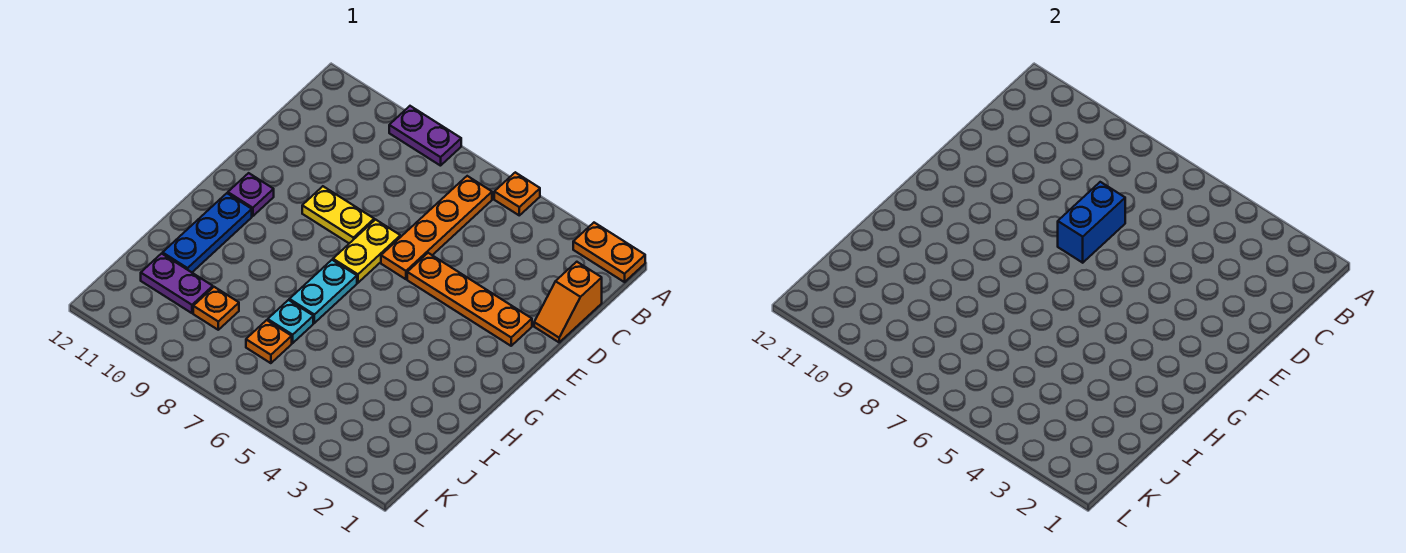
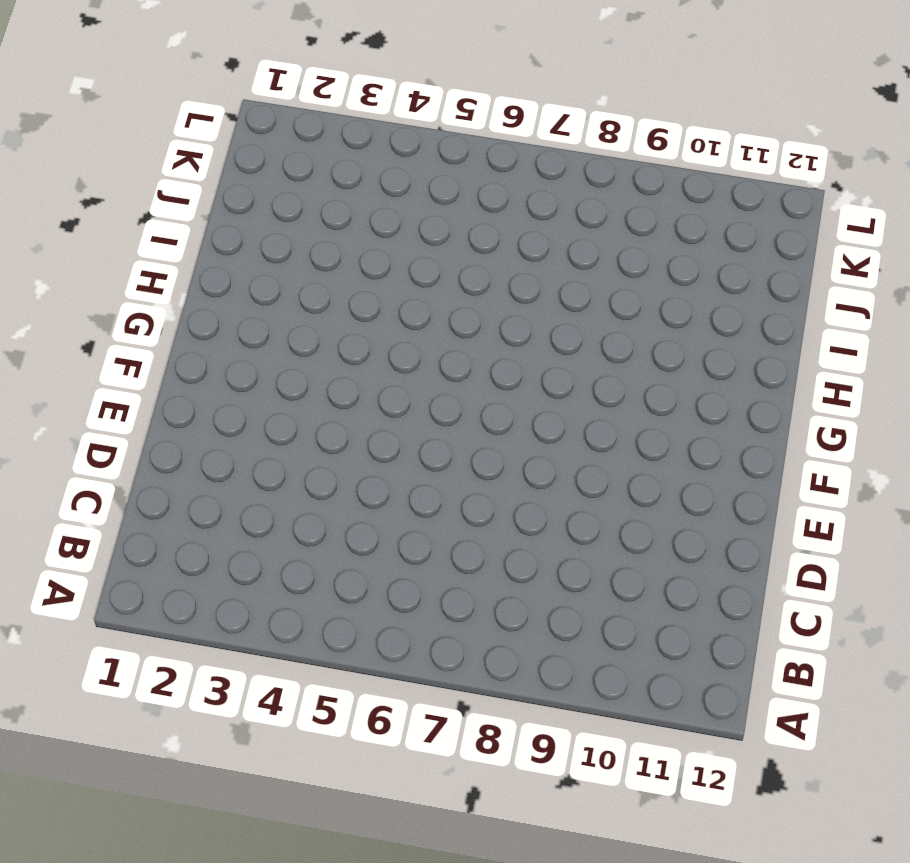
none -> orange plate A1:A2 level 1
none -> orange plate A5 level 1
none -> purple plate A8:A9 level 1

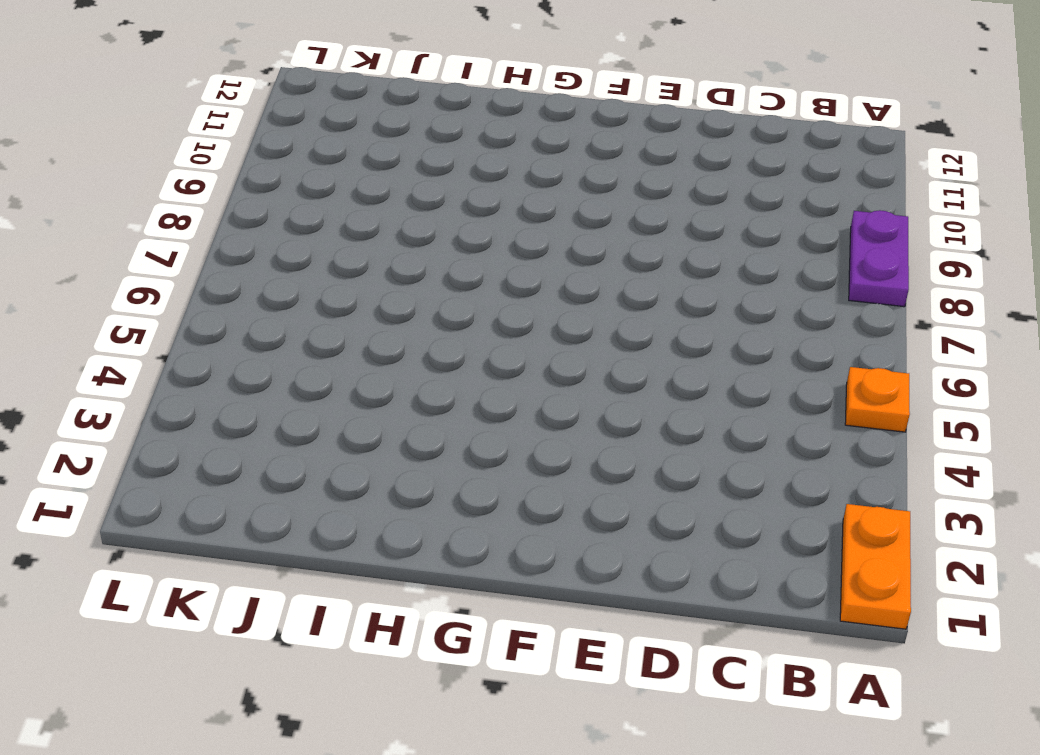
none -> orange plate B6:E6 level 1
none -> orange slope C1:D1 level 1 top C
none -> orange plate E2:E5 level 1

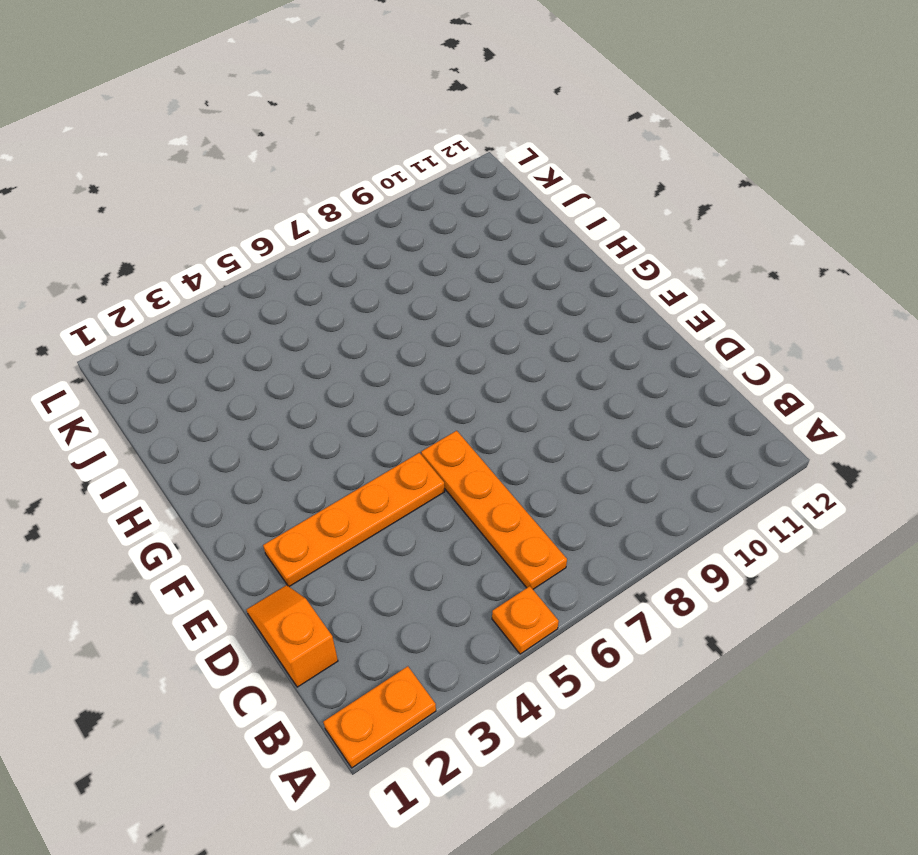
none -> purple plate A8:A9 level 1
none -> yellow plate E7:F7 level 1
none -> yellow plate E8:E9 level 1

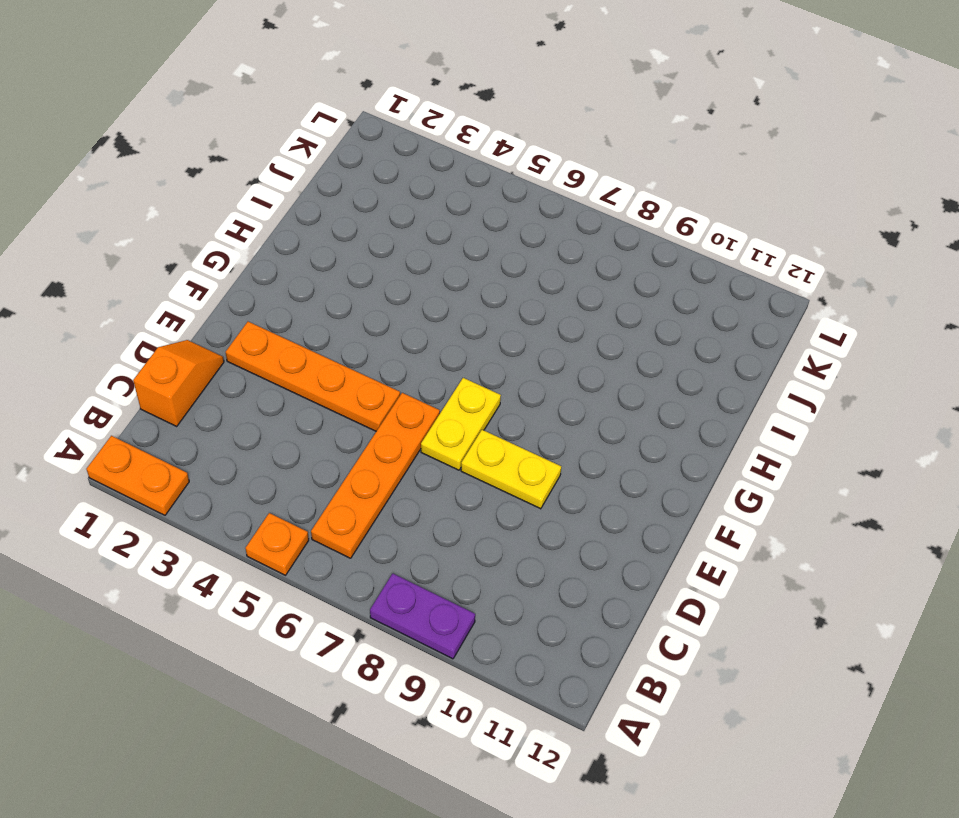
none -> purple plate F11 level 1
none -> cyan plate G7:H7 level 1
none -> blue plate G11:I11 level 1

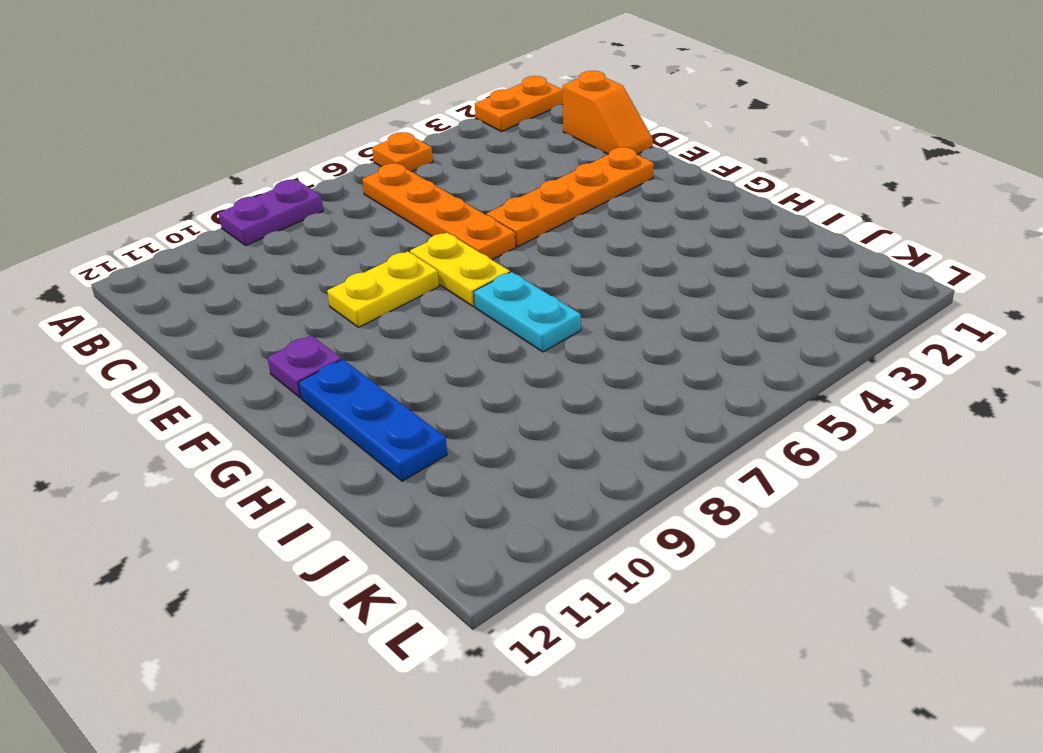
none -> cyan plate I7 level 1
none -> orange plate J7 level 1
none -> orange plate J9 level 1

